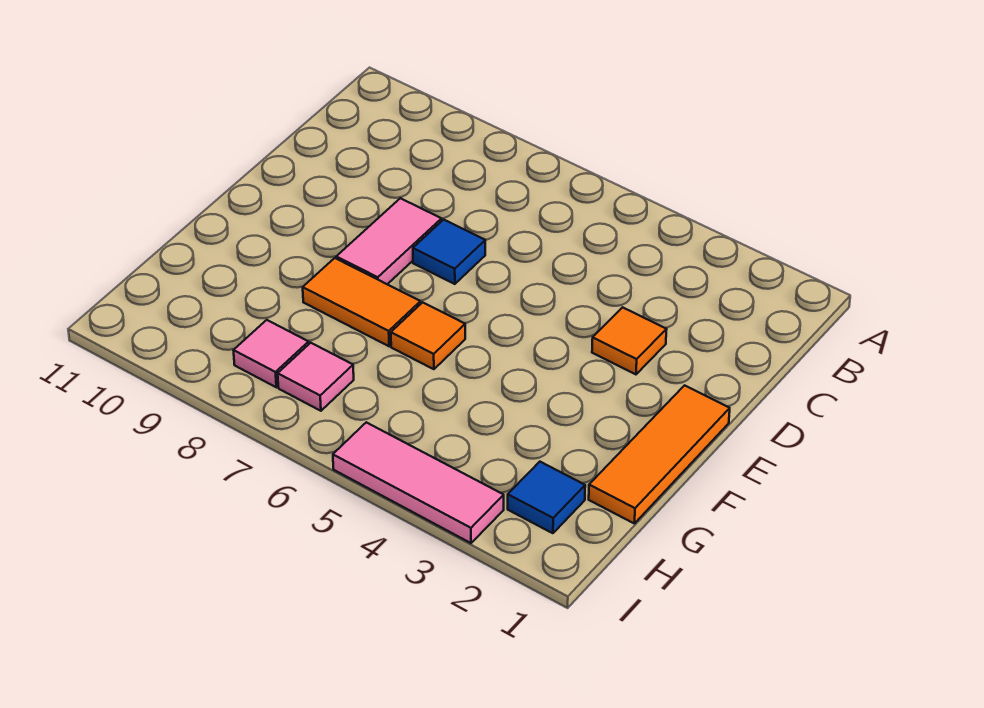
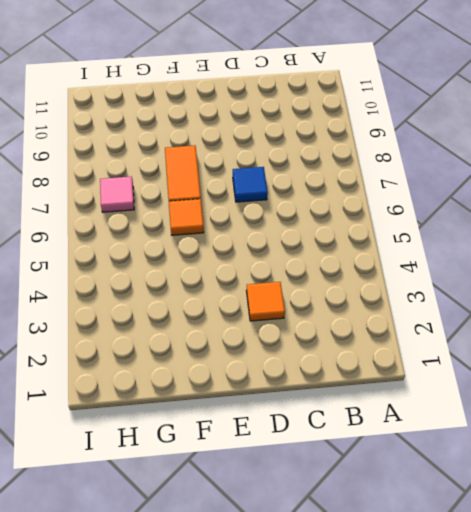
none -> pink tile D8:E8 level 1
none -> orange tile E1:G1 level 1

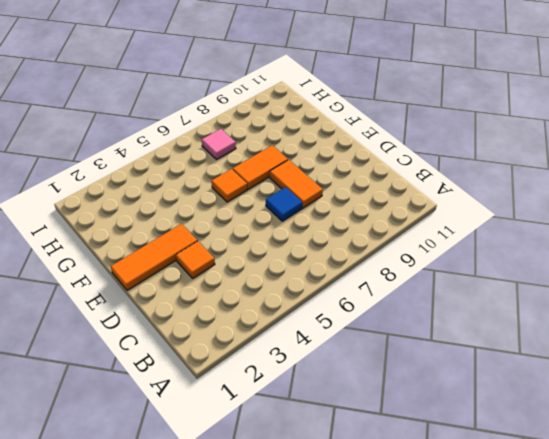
orange tile D8:E8 level 1 -> pink tile D8:E8 level 1
orange tile E1:E3 level 1 -> orange tile E1:G1 level 1
none -> blue tile H2 level 1
none -> pink tile H8 level 1

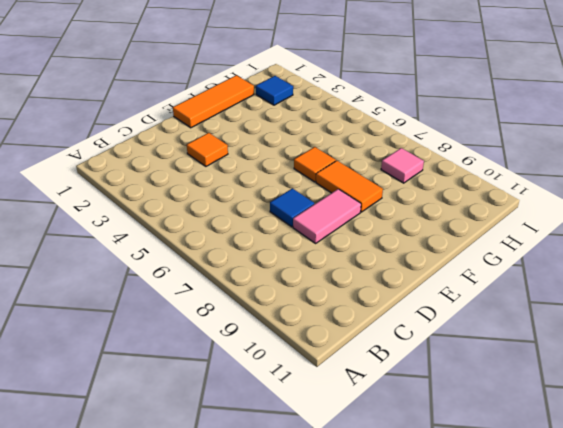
none -> pink tile H7 level 1
none -> pink tile I3:I5 level 1

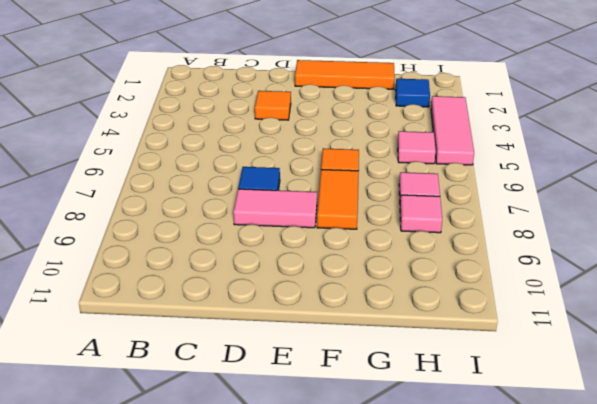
pink tile H5 level 1 -> none

